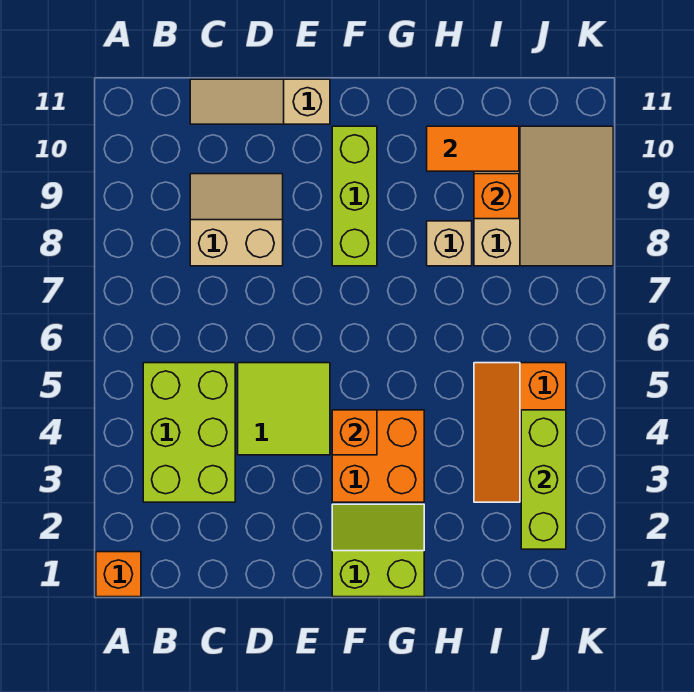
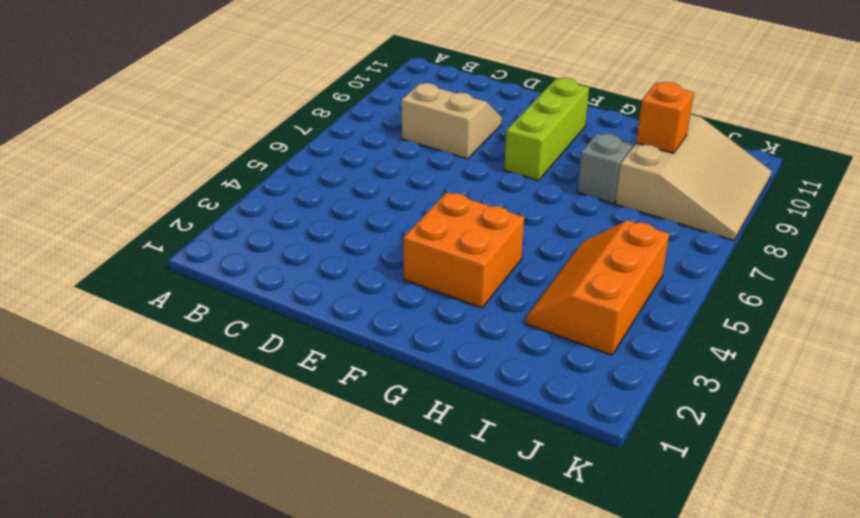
grey brick H8 level 1 -> tan brick H8 level 1
none -> orange brick A1 level 1
none -> lime brick B3:C5 level 1
none -> tan slope C11:E11 level 1 top E

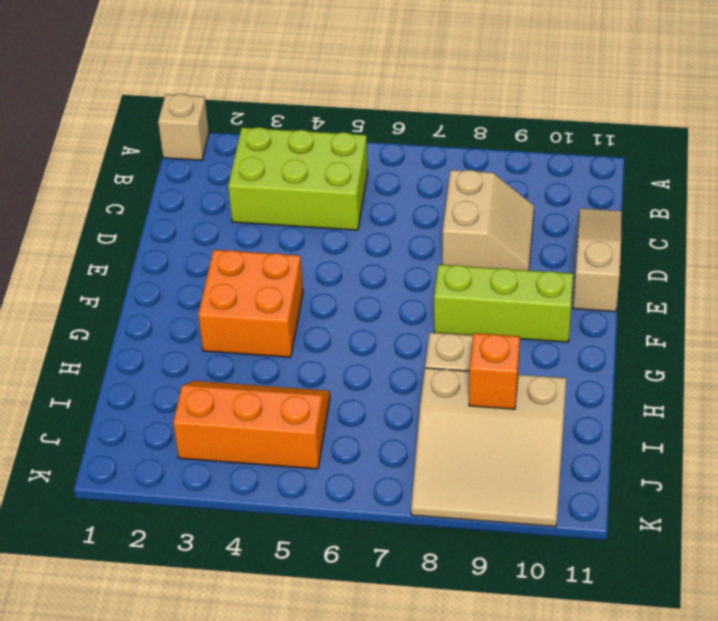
tan brick A1 level 1 -> orange brick A1 level 1
none -> lime tile D4:E5 level 1
none -> lime slope F1:G2 level 1 top 1
none -> orange brick F4 level 2

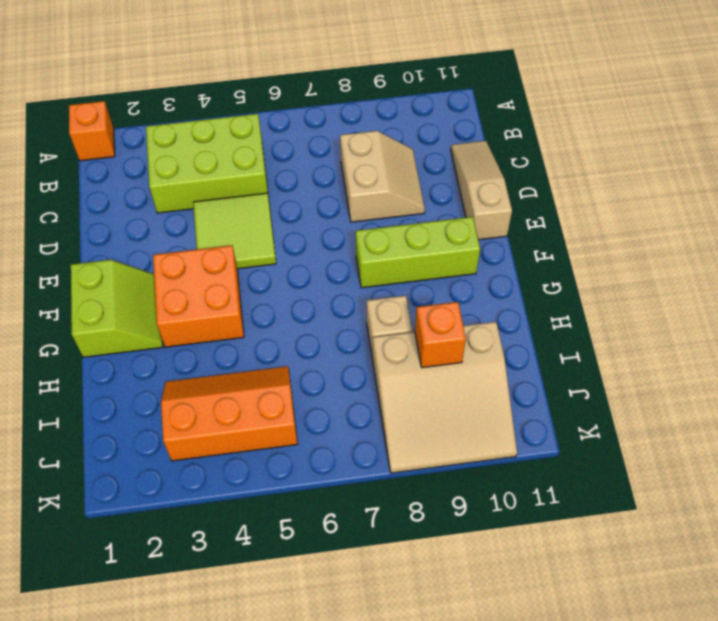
none -> orange brick F4 level 2
none -> orange tile H10:I10 level 2
none -> lime brick J2:J4 level 2

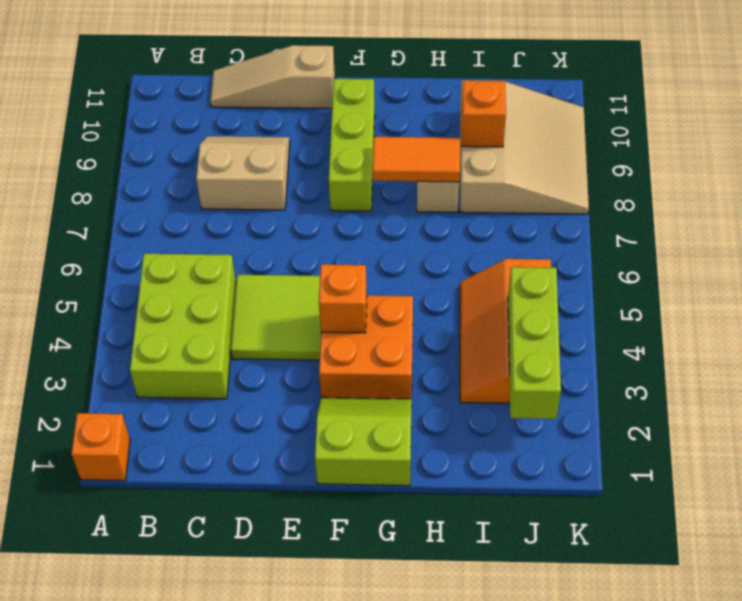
orange tile G8:H8 level 2 -> orange tile H10:I10 level 2

